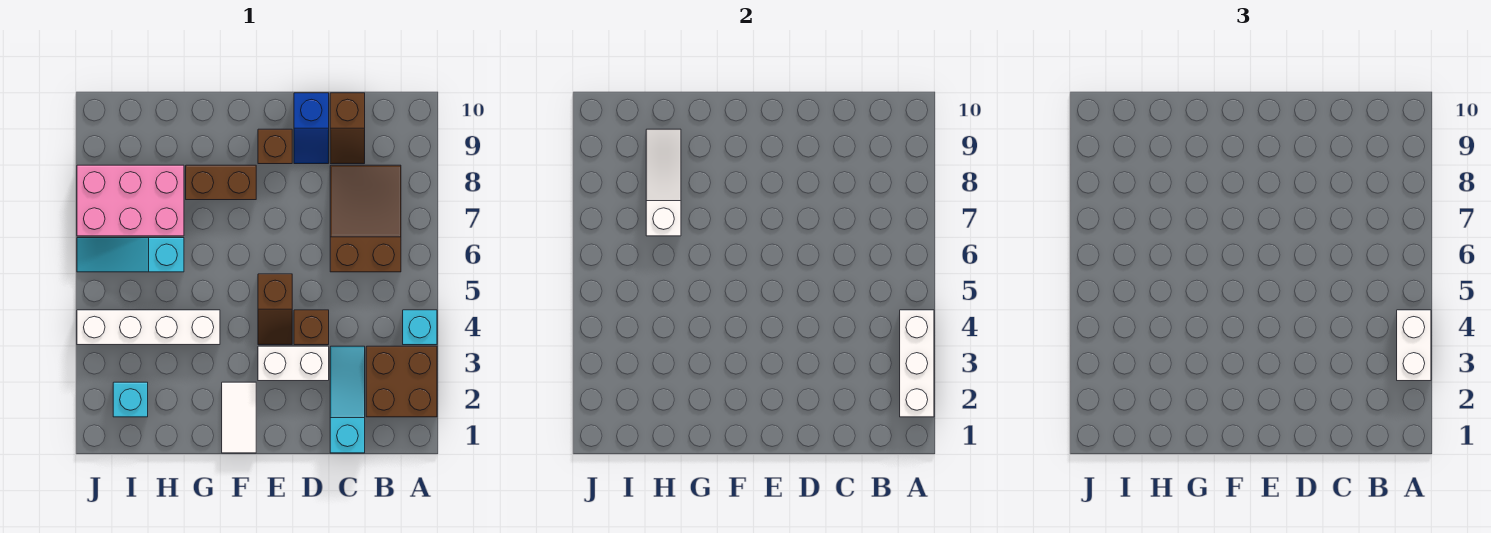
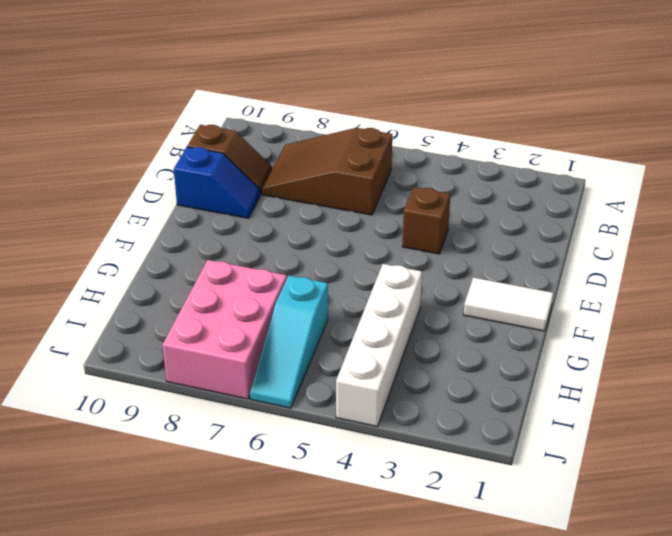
none -> brown brick A2:B3 level 1
none -> cyan brick A4 level 1
none -> cyan slope C1:C3 level 1 top 1

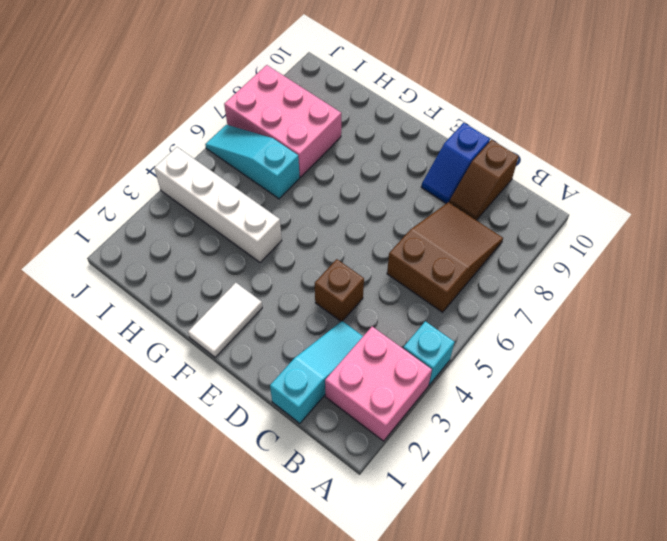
pink brick A2:B3 level 1 -> brown brick A2:B3 level 1
none -> white brick D3:E3 level 1
none -> brown slope E4:E5 level 1 top 5
none -> brown brick E9 level 1

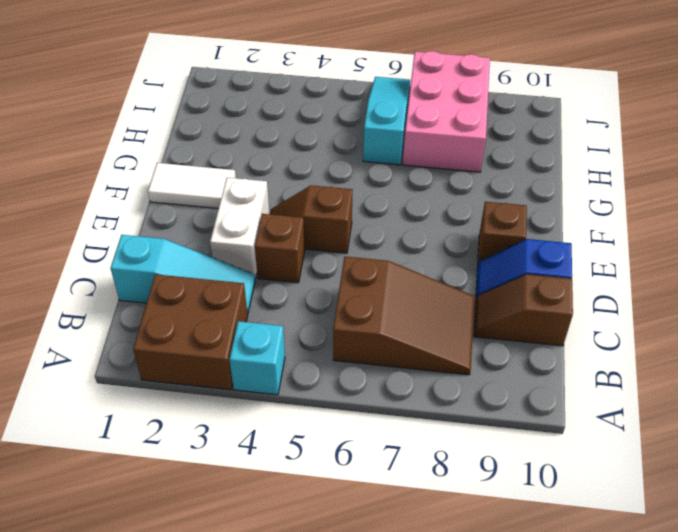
none -> brown brick F8:G8 level 1
none -> white brick G4:J4 level 1
none -> cyan brick I2 level 1

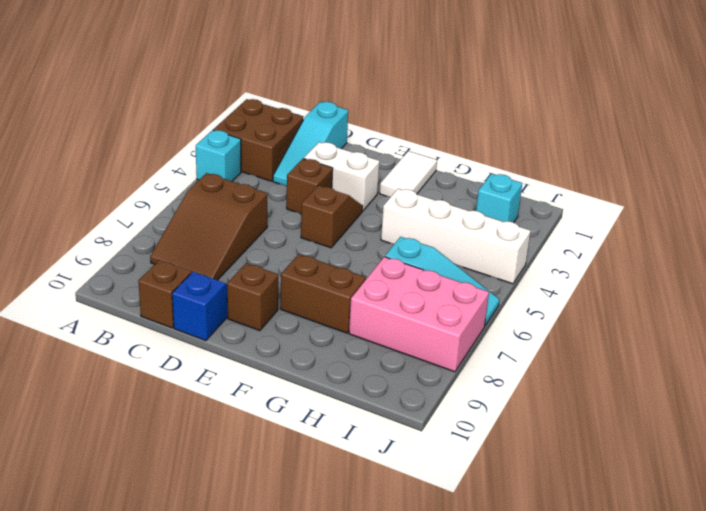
none -> white brick A2:A4 level 2
none -> white slope H7:H9 level 2 top 7
none -> white brick A3:A4 level 3

